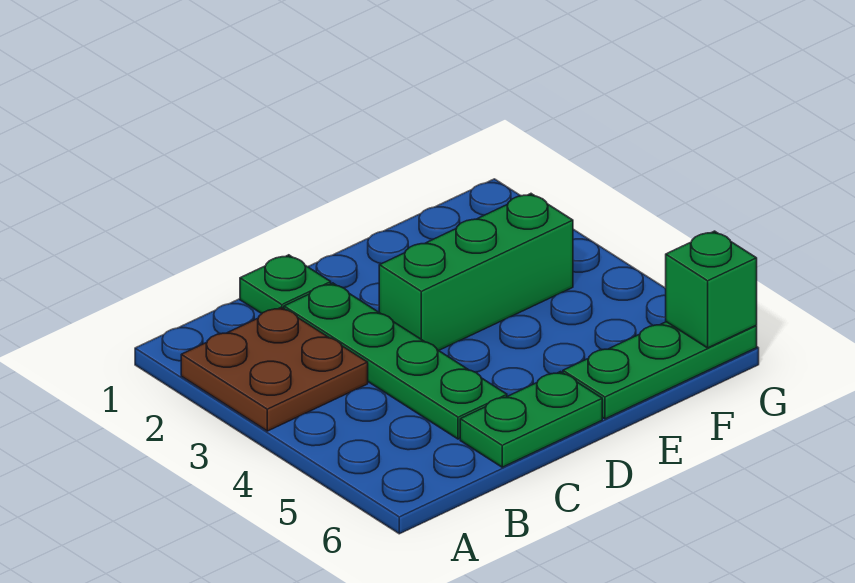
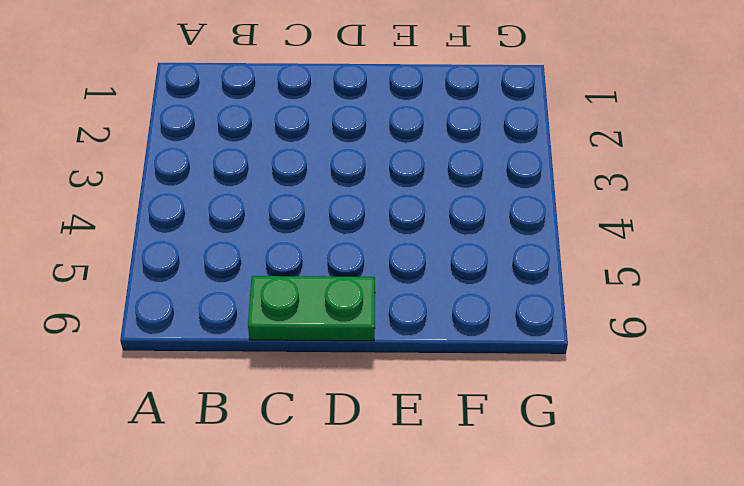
none -> brown plate A2:B3 level 1
none -> green plate C1 level 1

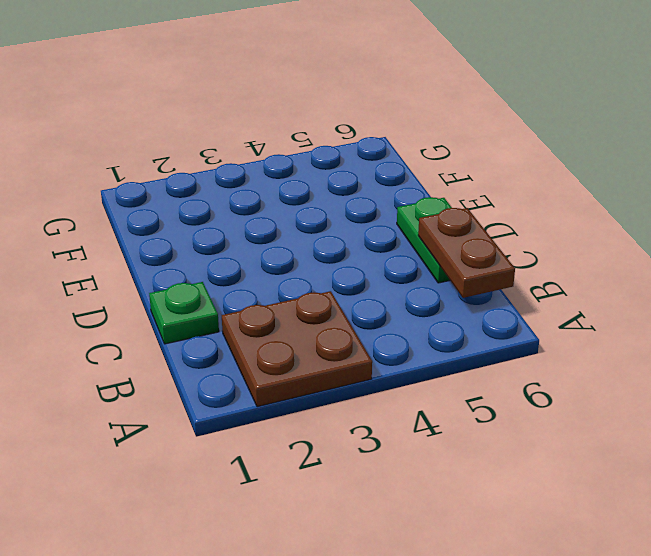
brown plate B6:C6 level 2 -> none
none -> green plate C2:C5 level 1
none -> green brick D3:F3 level 1

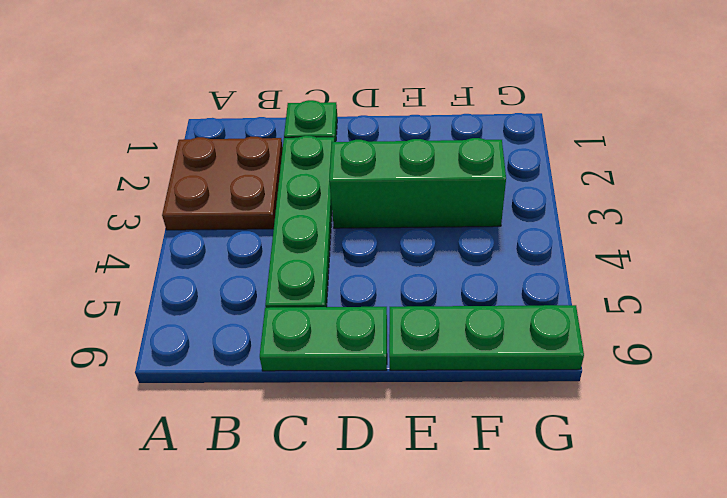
none -> green brick G6 level 2

